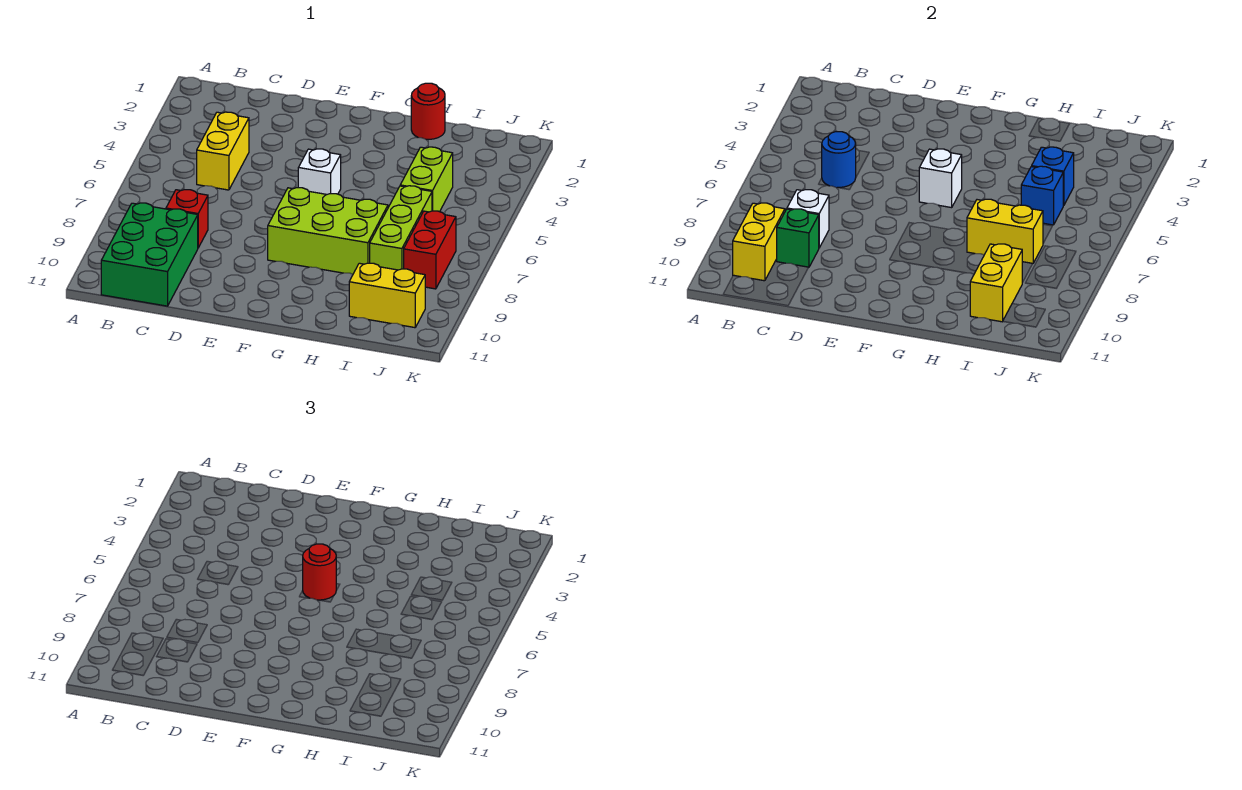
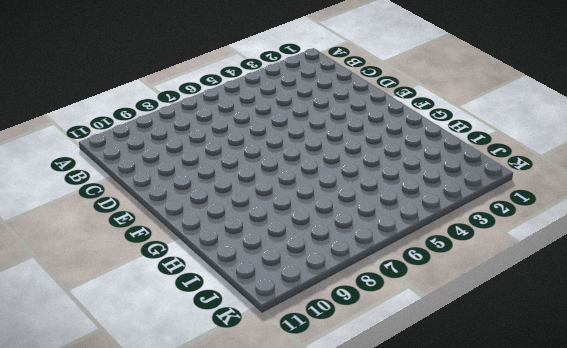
none -> green brick B9:C11 level 1
none -> yellow brick C4:C5 level 1
none -> red brick C8 level 1

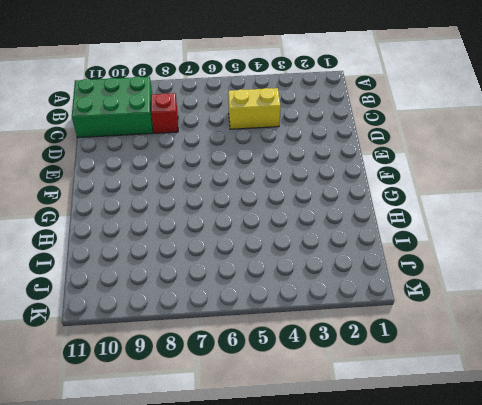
none -> white brick F5 level 1
none -> lime brick F7:H8 level 1
none -> red round brick H1 level 1

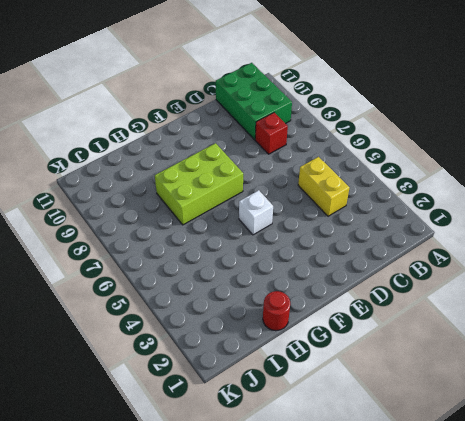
none -> lime brick I4:I5 level 1
none -> lime brick I6:I8 level 1
none -> yellow brick I10:J10 level 1

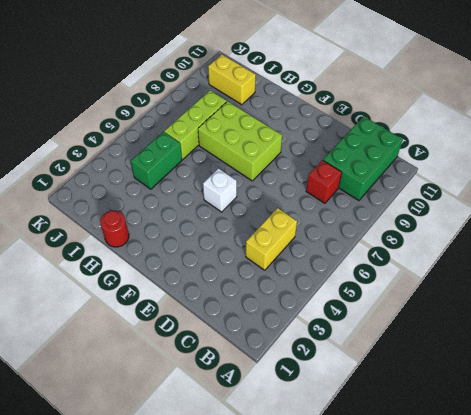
green brick I4:I5 level 1 -> lime brick I4:I5 level 1
none -> red brick J7:J8 level 1
none -> yellow brick B9:B10 level 2
none -> blue round brick C5 level 2

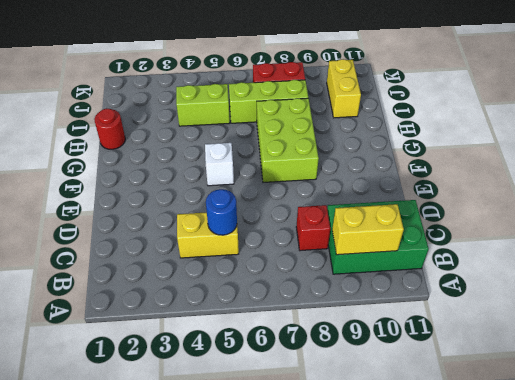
none -> white brick C8 level 2
none -> green brick C9 level 2
none -> white brick F5 level 2

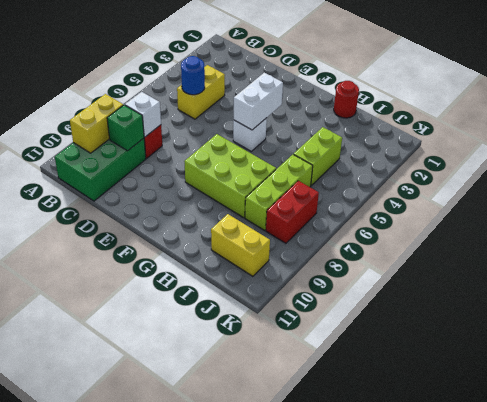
white brick F4:F5 level 2 -> white brick F5 level 2
none -> yellow brick H7:I7 level 2
none -> blue brick I4 level 2
none -> blue brick I5 level 2

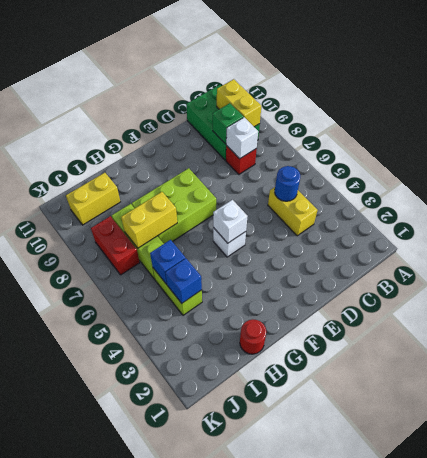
none -> yellow brick I9:I10 level 2
none -> red round brick F5 level 3

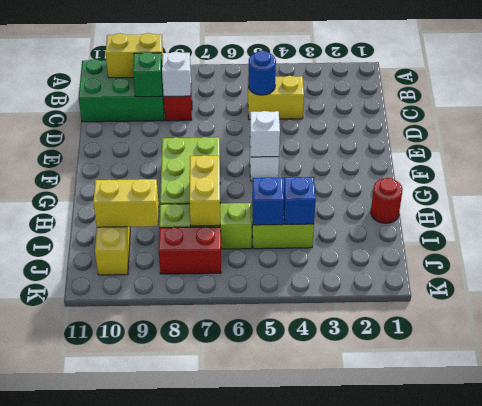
none -> red round brick F5 level 3

